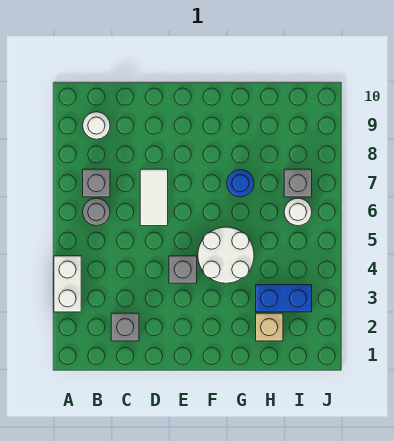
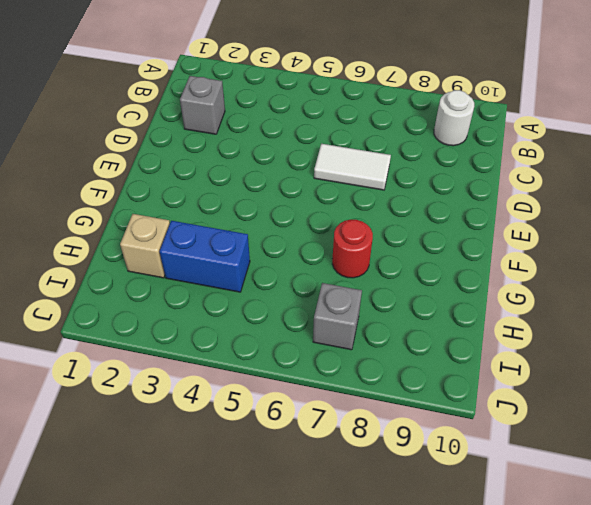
red round brick G7 level 1 -> blue round brick G7 level 1
blue brick H3:H4 level 1 -> blue brick H3:I3 level 1
none -> white brick A3:A4 level 1
none -> grey round brick B6 level 1
none -> grey brick B7 level 1

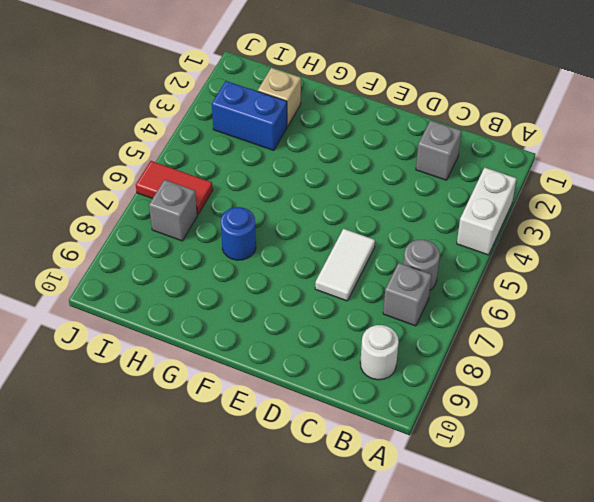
red tile I6:J6 level 1 -> white round brick I6 level 1
none -> grey brick E4 level 1
none -> white round brick F4:G5 level 1

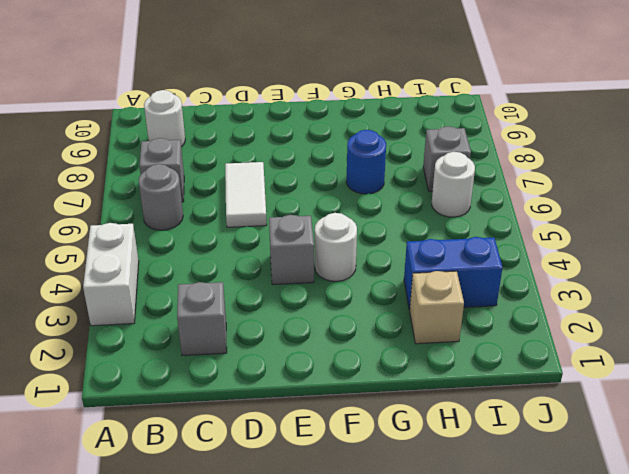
white round brick F4 level 1 -> white round brick F4:G5 level 1

